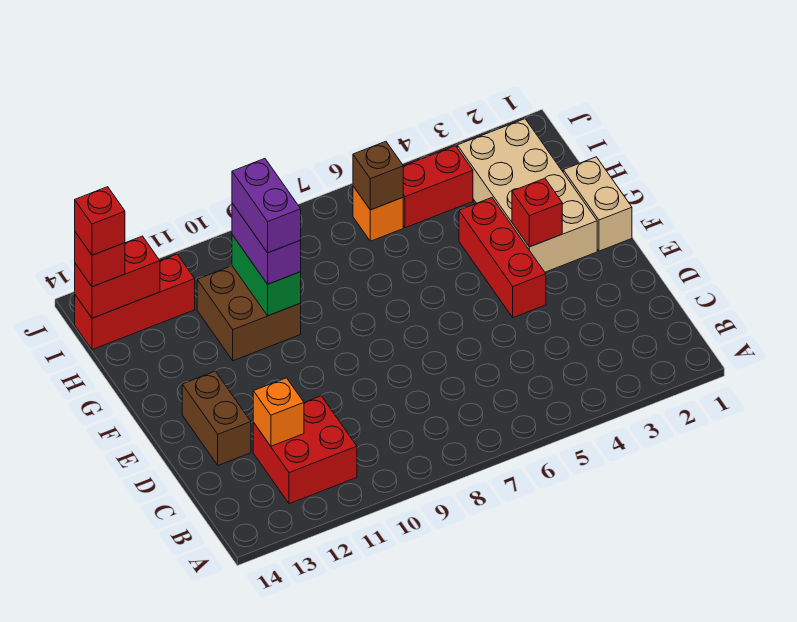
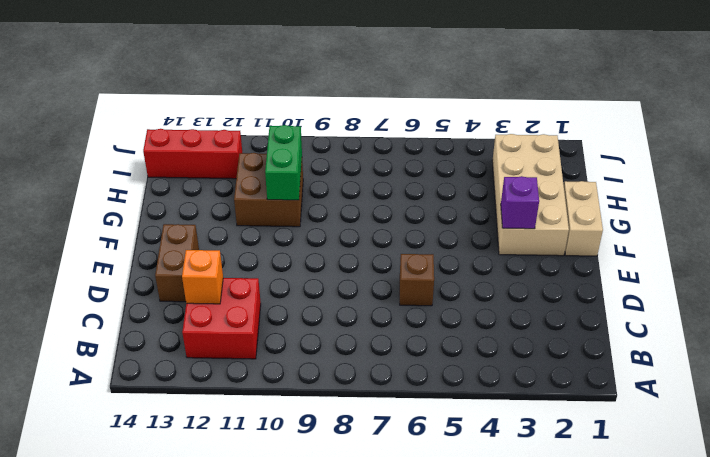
brown brick D6 level 1 -> brown brick I6 level 2
purple brick F3 level 2 -> red brick F3 level 2
none -> red brick E4:G4 level 1
none -> red brick I4:I5 level 1
none -> orange brick I6 level 1

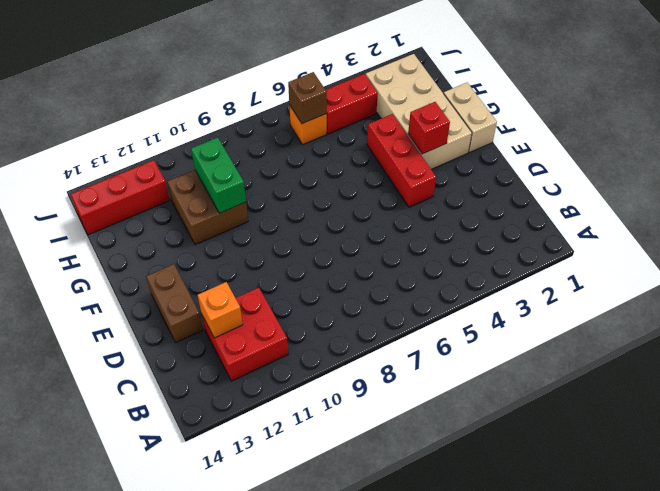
none -> red brick I13:I14 level 2
none -> purple brick G10:H10 level 3
none -> red brick I14 level 3

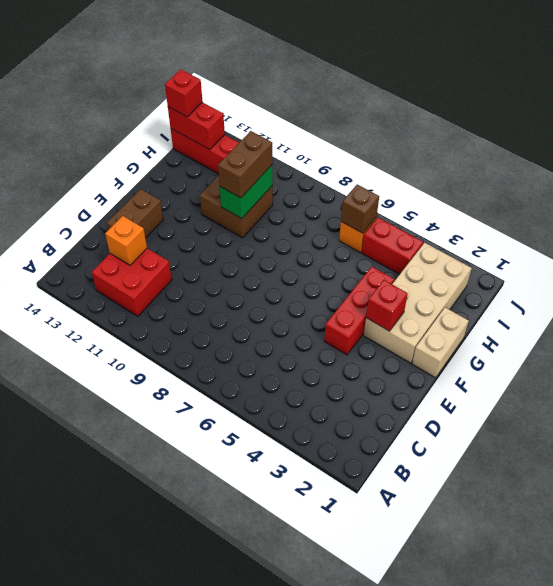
brown brick G10:H10 level 3 -> purple brick G10:H10 level 3
none -> purple brick G10:H10 level 4
none -> red brick I14 level 4

